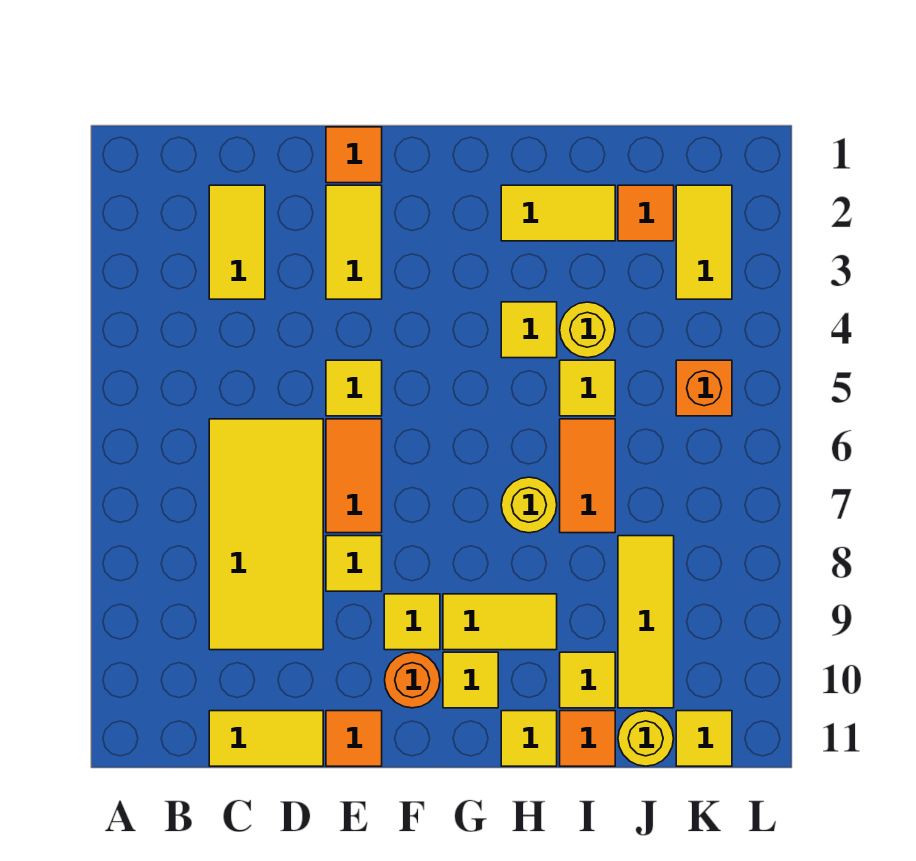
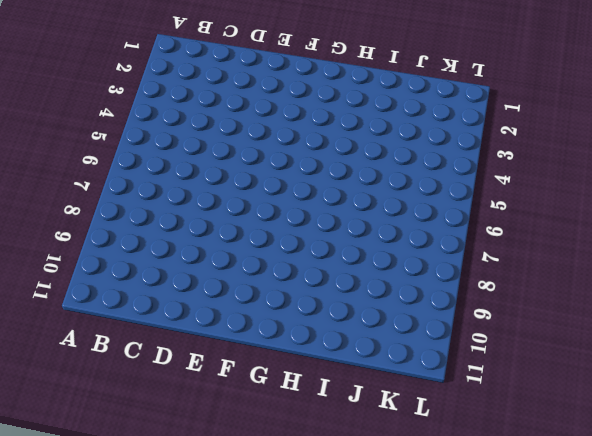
none -> yellow tile C2:C3 level 1
none -> yellow tile C6:D9 level 1
none -> yellow tile C11:D11 level 1

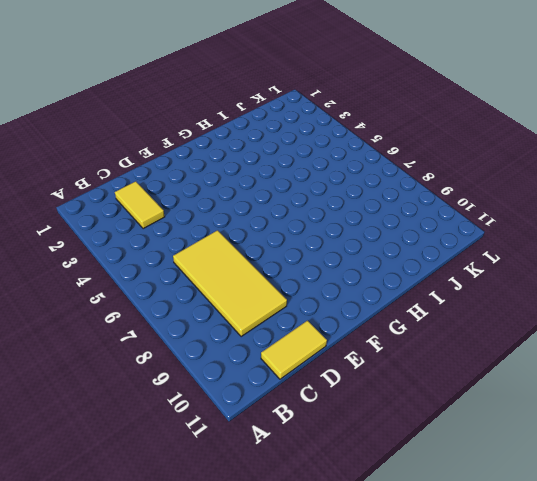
none -> orange tile E1 level 1
none -> yellow tile E2:E3 level 1
none -> yellow tile E5 level 1

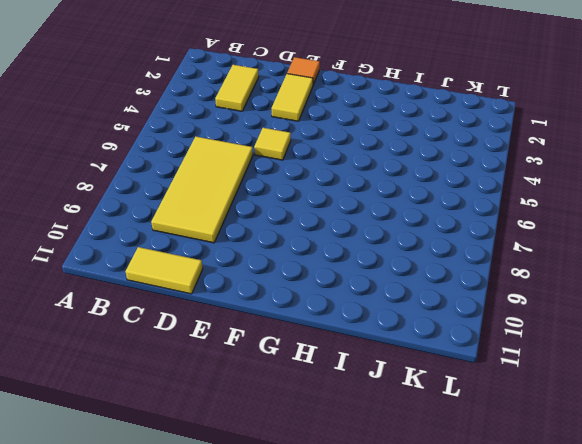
none -> orange tile E6:E7 level 1
none -> yellow tile E8 level 1
none -> orange tile E11 level 1

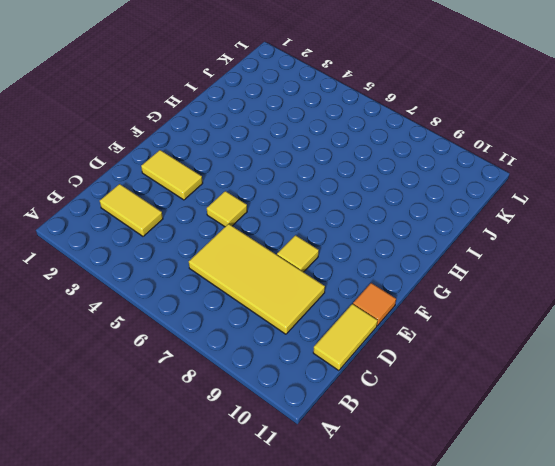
none -> orange tile E1 level 1
none -> orange tile E6:E7 level 1
none -> yellow tile F9 level 1

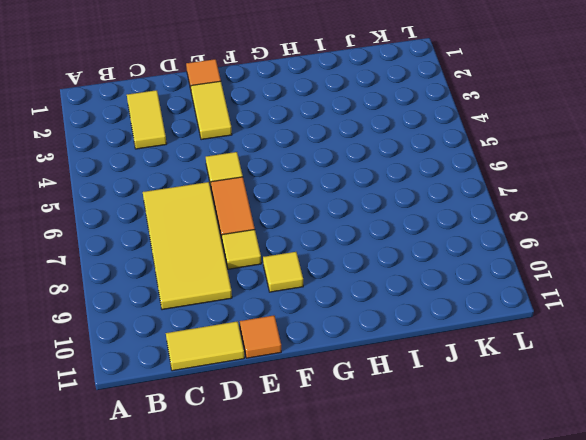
none -> orange round brick F10 level 1
none -> yellow tile G9:H9 level 1
none -> yellow tile G10 level 1

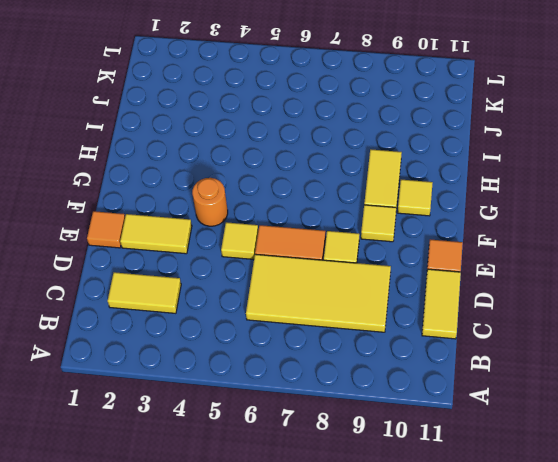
orange round brick F4 level 1 -> orange round brick F10 level 1
none -> yellow tile H2:I2 level 1
none -> yellow tile H4 level 1
none -> yellow round brick H7 level 1

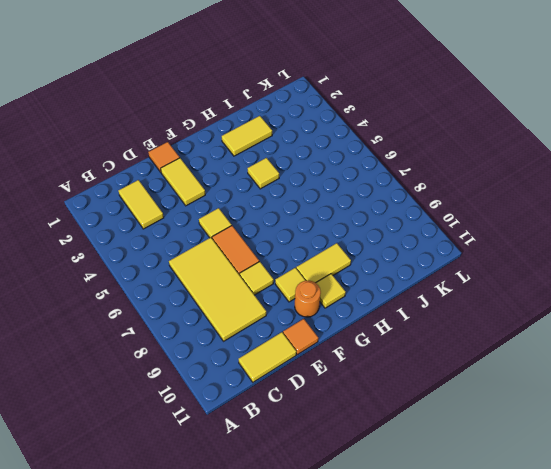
none -> yellow round brick H7 level 1
none -> yellow tile H11 level 1
none -> yellow round brick I4 level 1

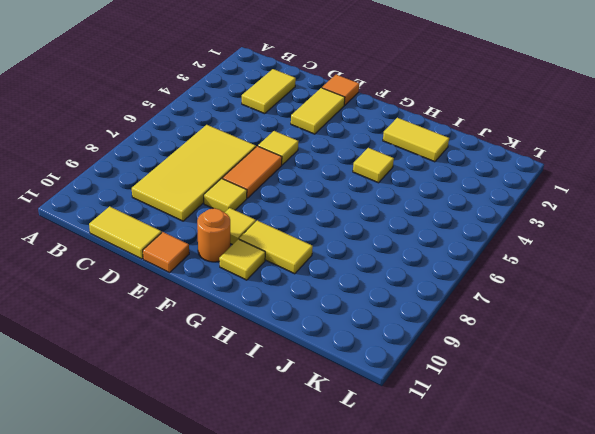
none -> yellow round brick H7 level 1
none -> yellow tile H11 level 1
none -> yellow round brick I4 level 1

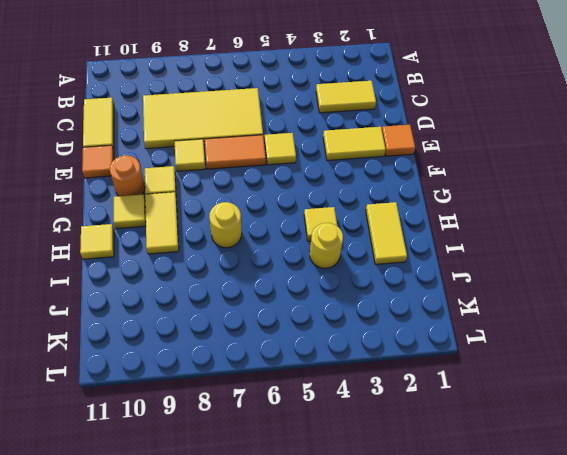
none -> yellow tile I5 level 1
none -> orange tile I6:I7 level 1
none -> yellow tile I10 level 1

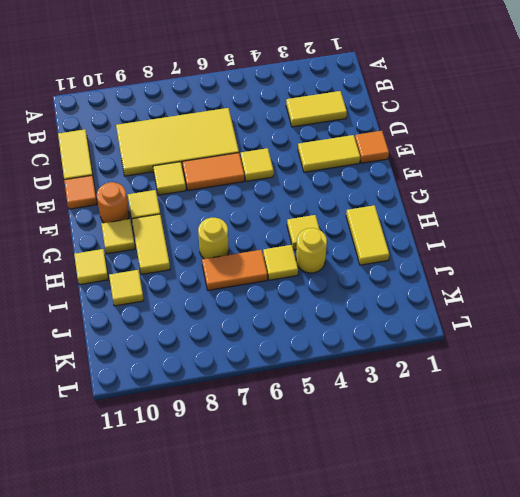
none -> orange tile I11 level 1
none -> orange tile J2 level 1
none -> yellow tile J8:J10 level 1

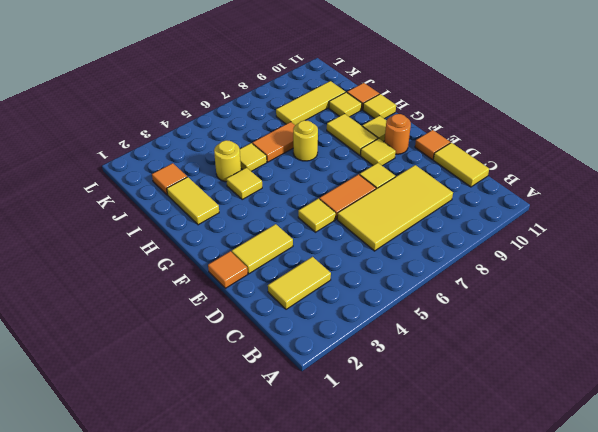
none -> yellow round brick J11 level 1
none -> yellow tile K2:K3 level 1
none -> orange brick K5 level 1

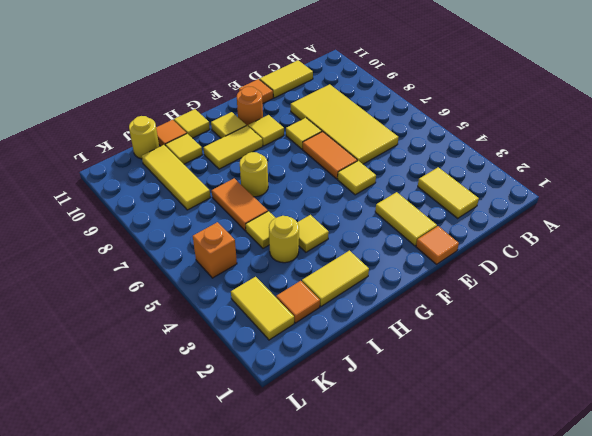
none -> yellow tile K11 level 1

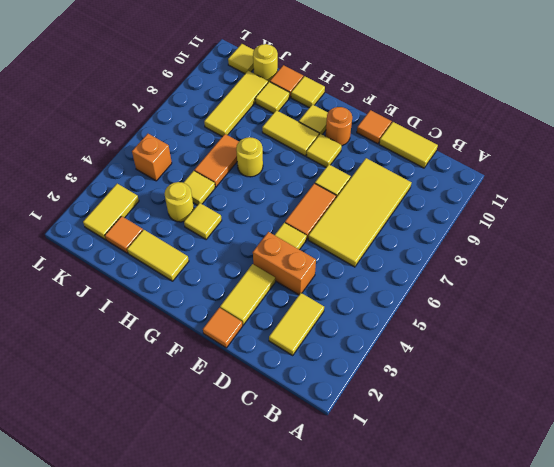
orange brick D4:E4 level 1 -> none

